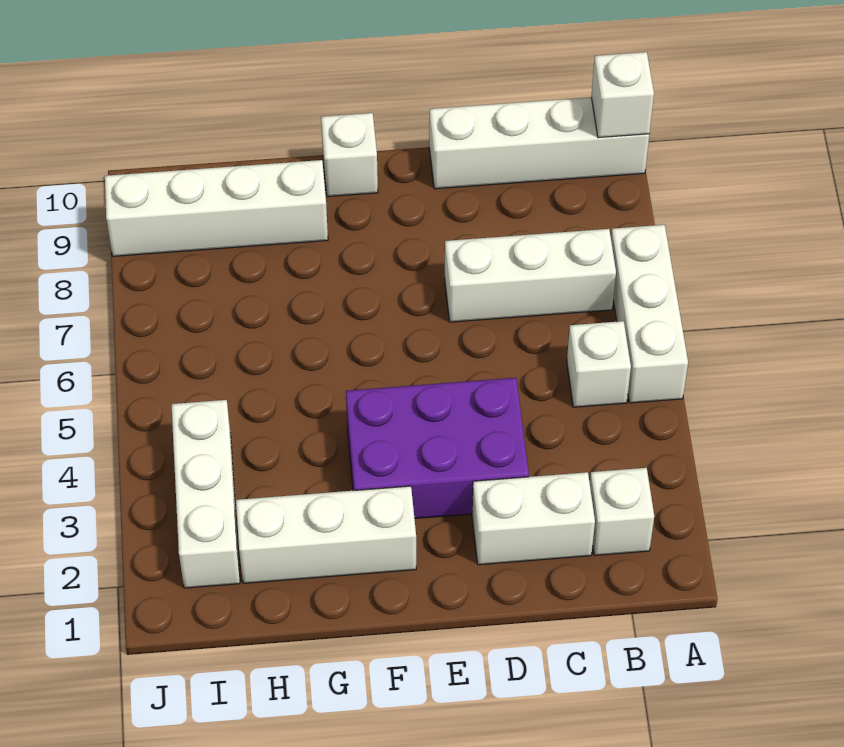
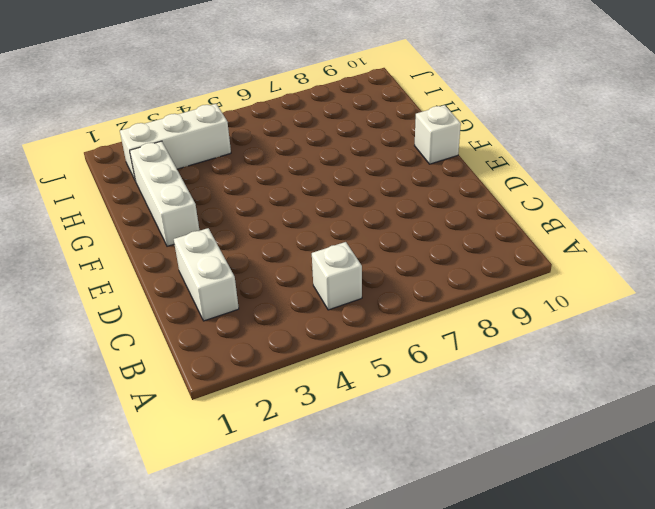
none -> white brick A5:A7 level 1
none -> white brick A10:D10 level 1
none -> white brick B2 level 1

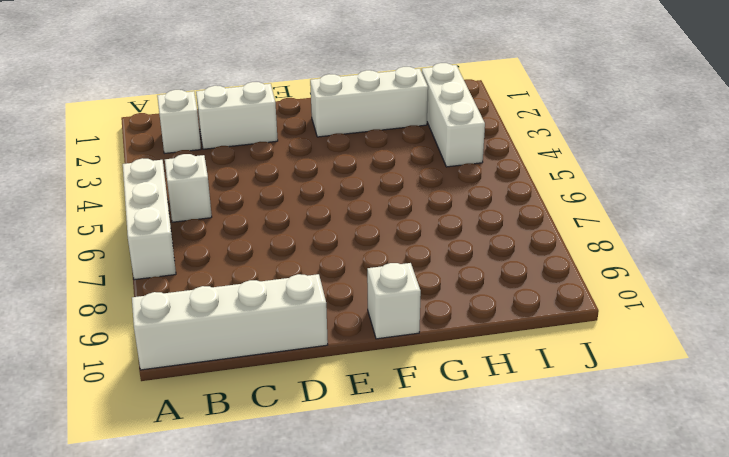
none -> white brick B7:D7 level 1
none -> purple brick D3:F4 level 1
none -> white brick G9:J9 level 1

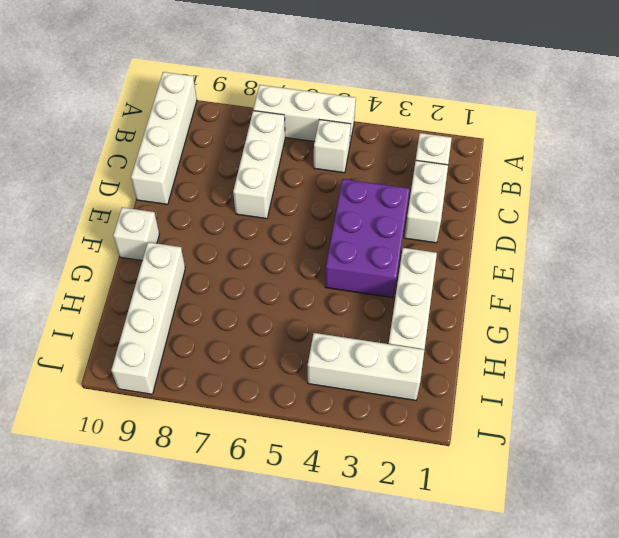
none -> white brick A10 level 2

